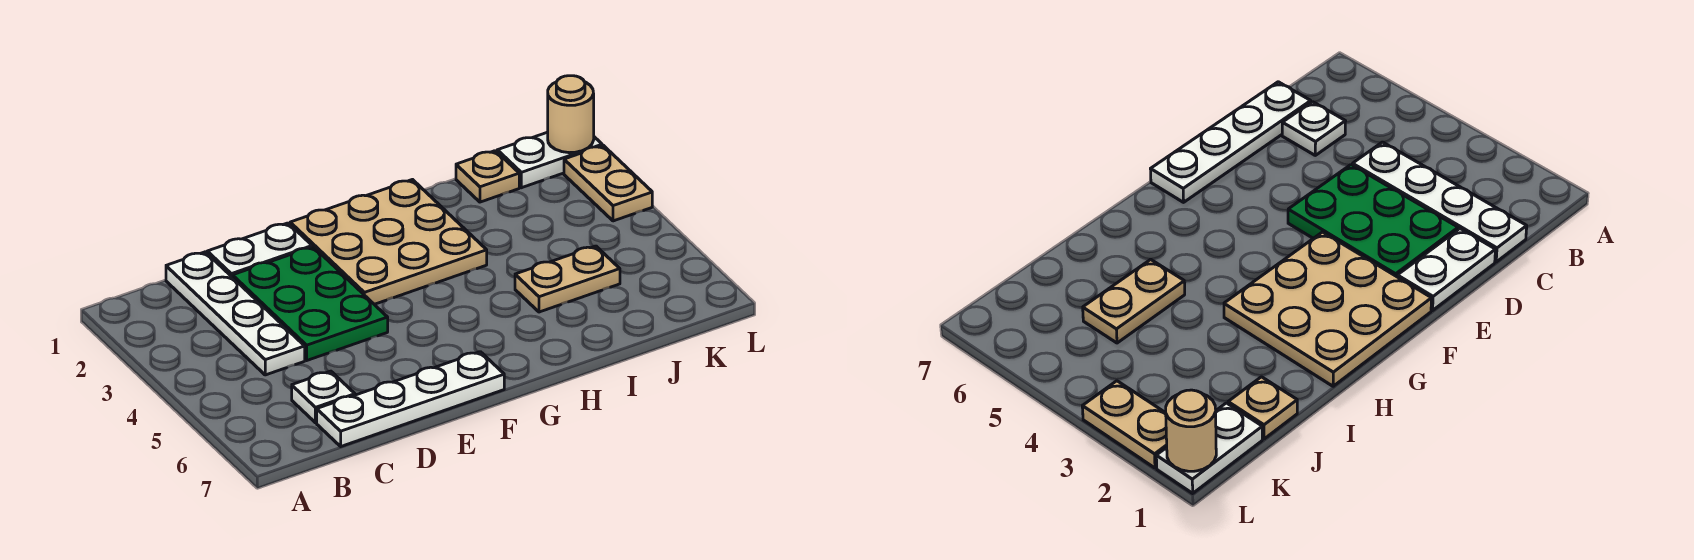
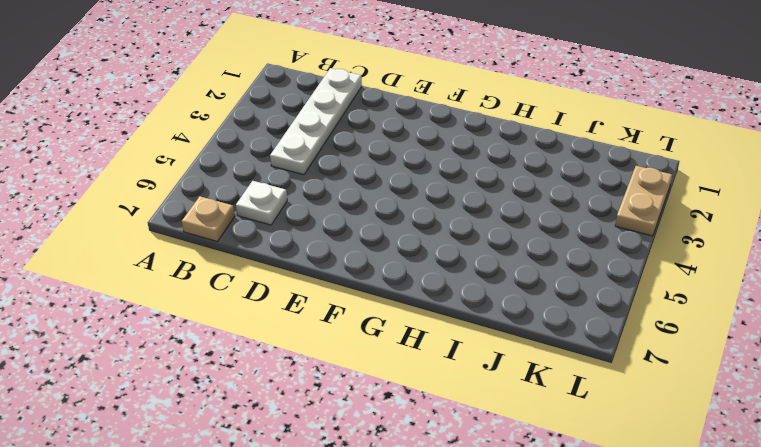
tan plate B7 level 1 -> tan plate J1 level 1
none -> white plate C7:F7 level 1
none -> white plate D1:E1 level 1

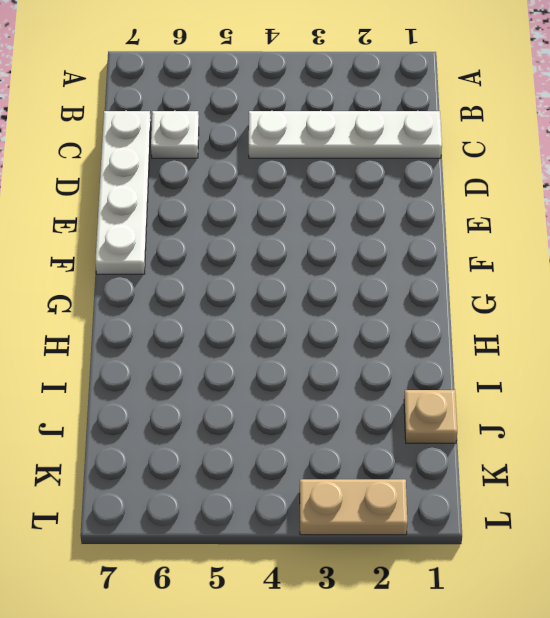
none -> white plate D1:E1 level 1
none -> green plate D2:E4 level 1

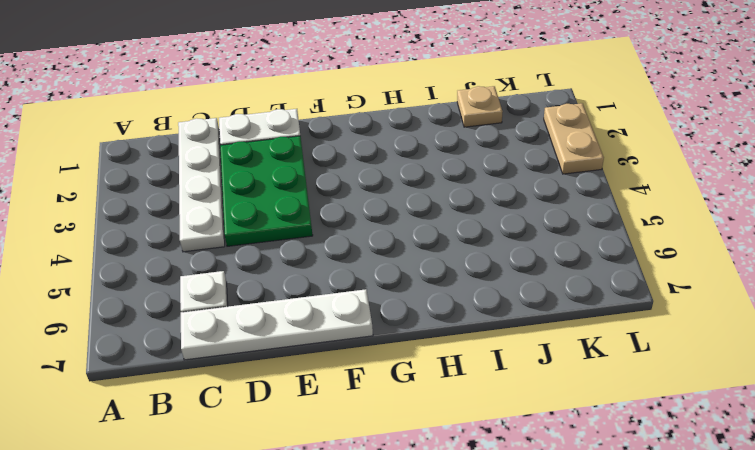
none -> tan plate F1:H3 level 1
none -> tan plate I5:J5 level 1

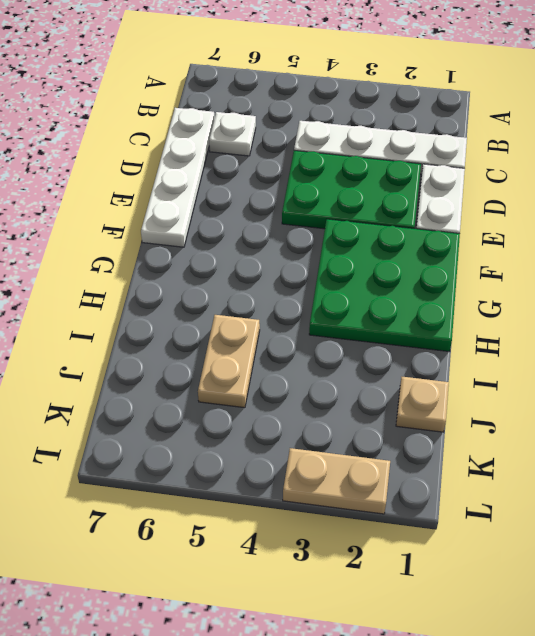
green plate F1:H3 level 1 -> tan plate F1:H3 level 1
none -> white plate K1:L1 level 1
none -> tan round brick L1 level 2

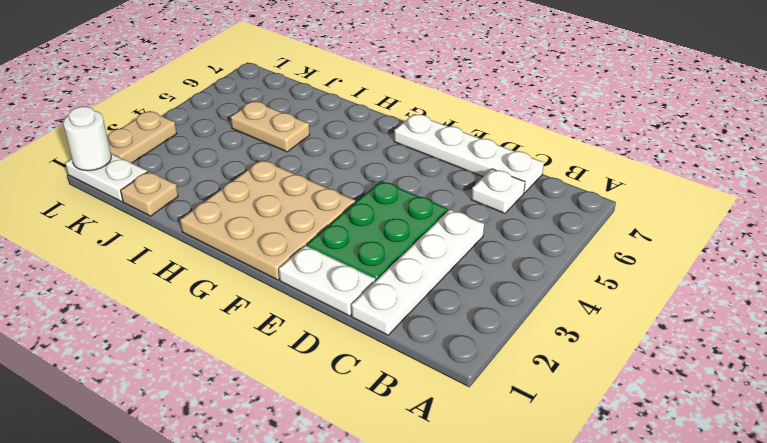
white round brick L1 level 2 -> tan round brick L1 level 2

